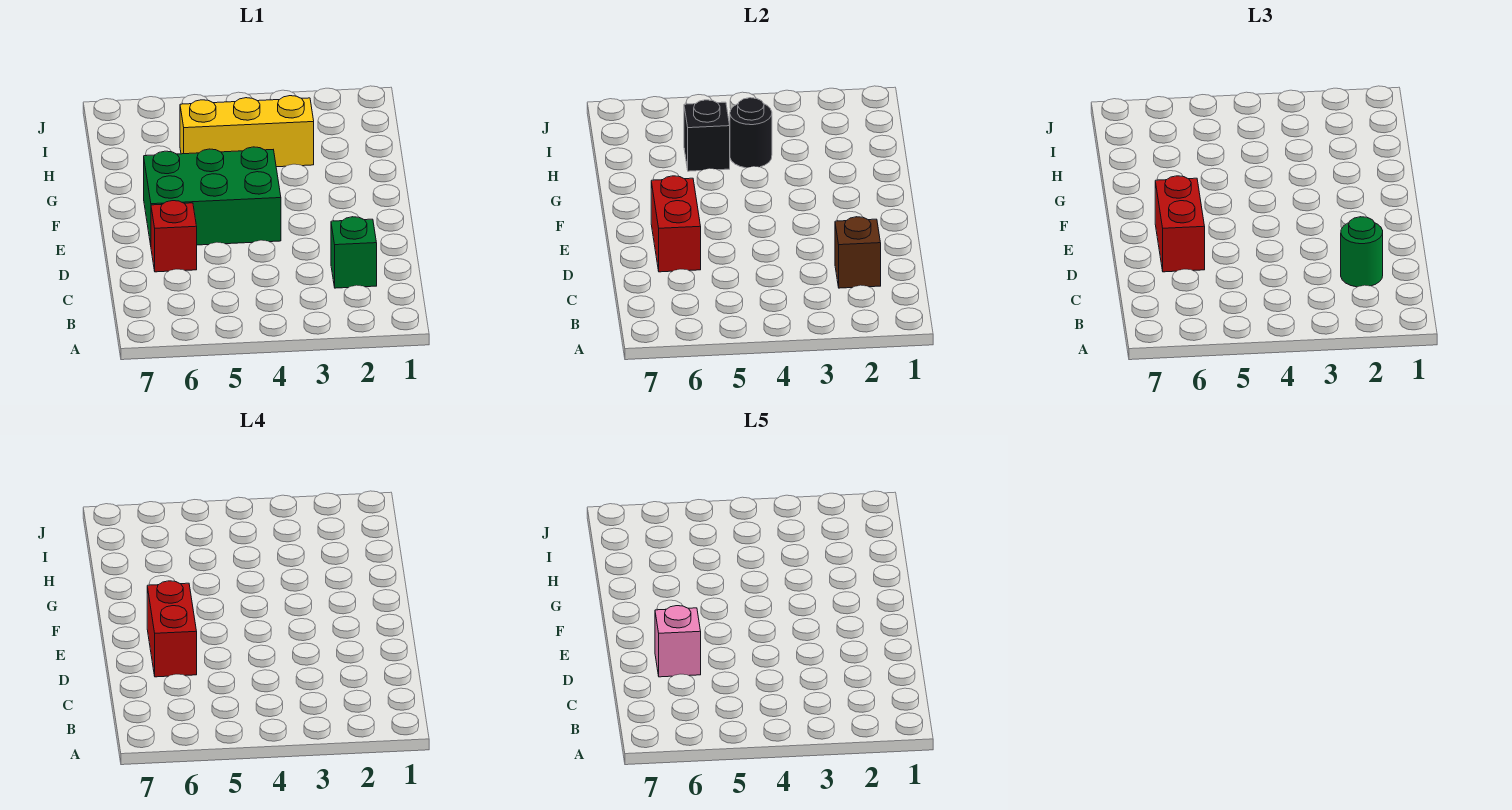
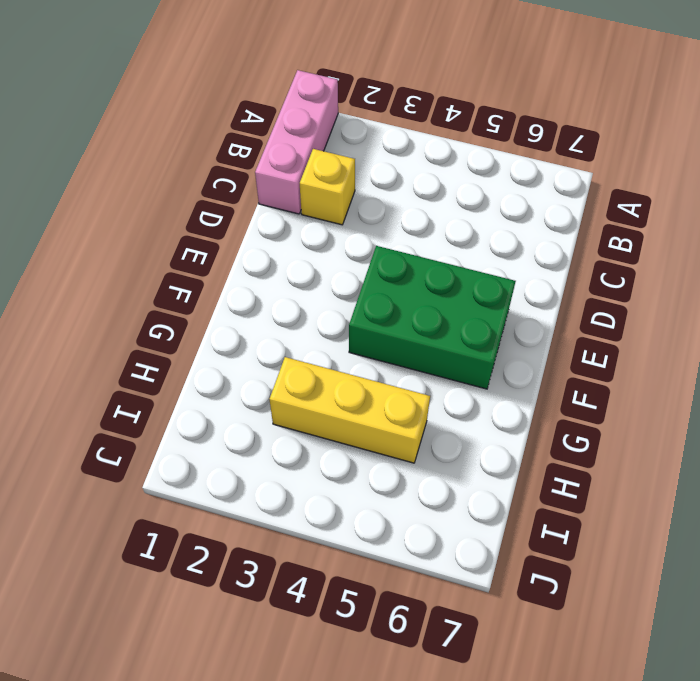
pink brick A1:C1 level 1 -> none
yellow brick C2 level 1 -> green brick C2 level 1
none -> red brick D6 level 1
none -> brown brick C2 level 2
none -> red brick D6:E6 level 2

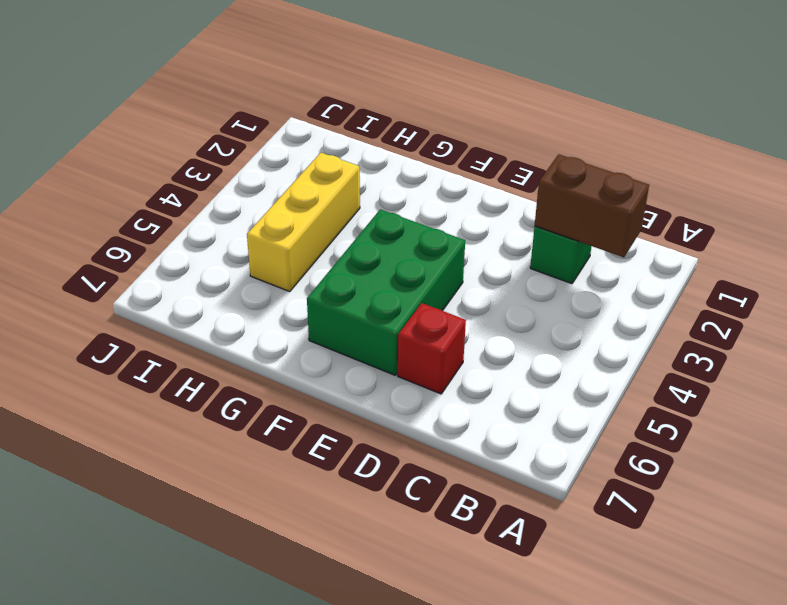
brown brick B2:C2 level 2 -> brown brick C2 level 2
none -> red brick D6:E6 level 2
none -> black round brick H4 level 2
none -> black brick H5 level 2

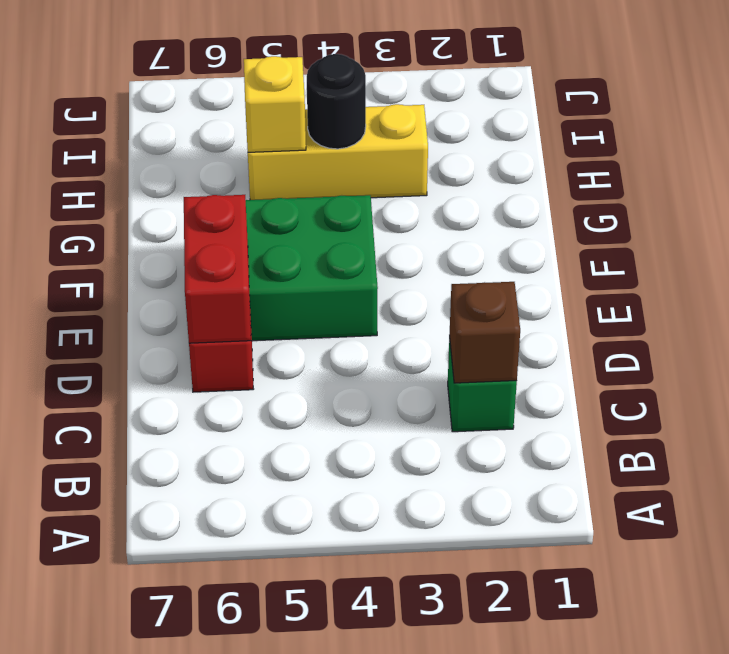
yellow brick H5 level 2 -> black brick H5 level 2
none -> green round brick C2 level 3
none -> red brick D6:E6 level 3
none -> red brick D6:E6 level 4

